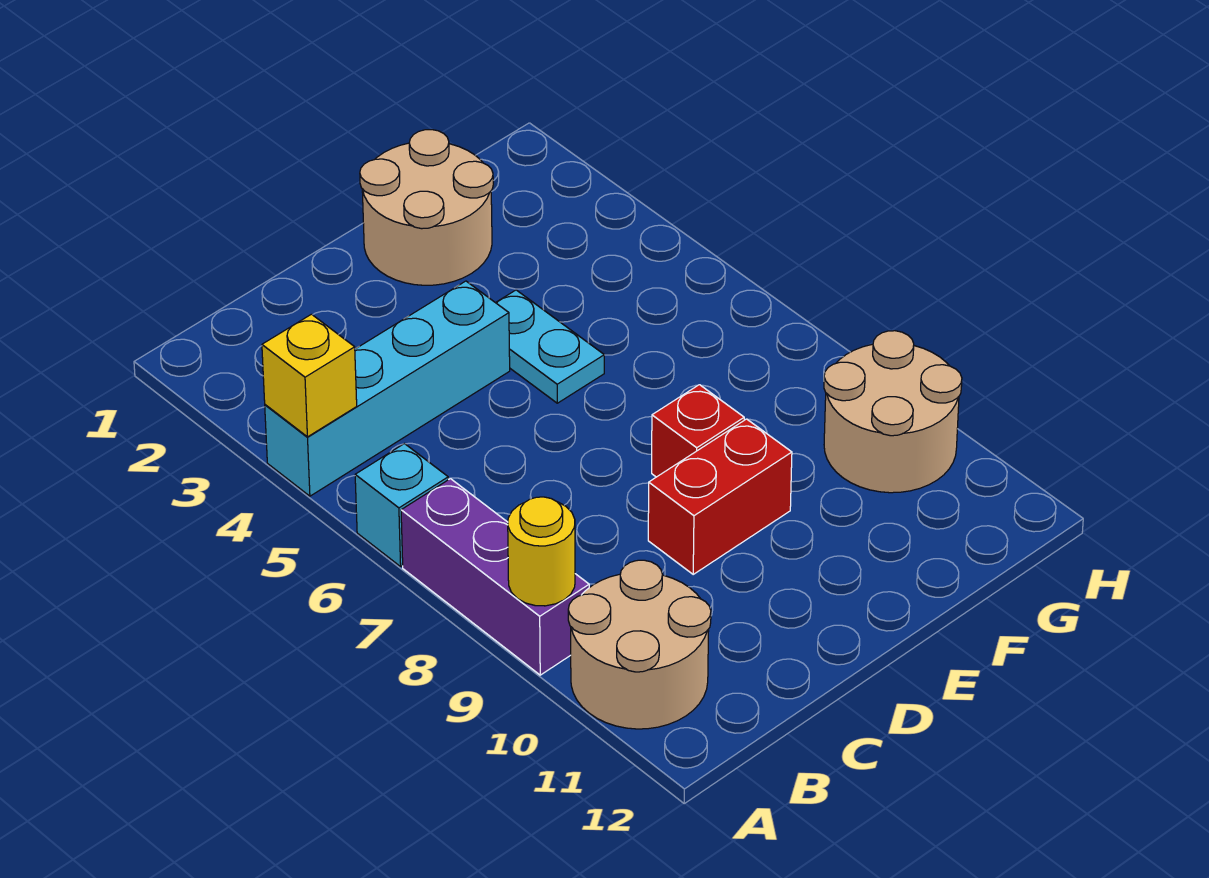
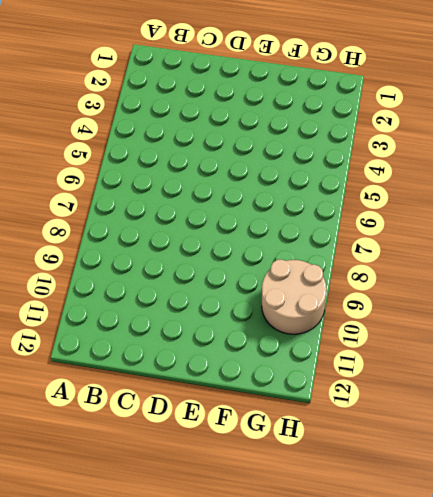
none -> cyan brick A4:D4 level 1
none -> cyan brick A6 level 1

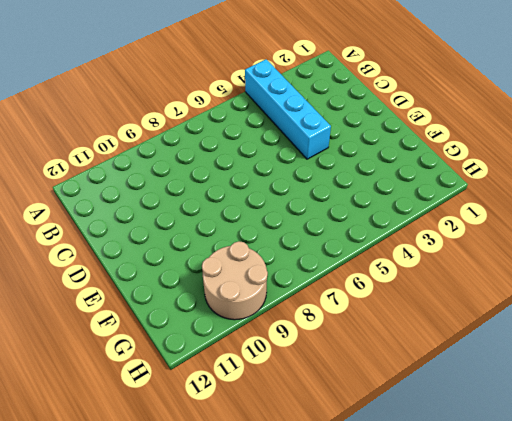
none -> cyan brick A6 level 1
none -> purple brick A7:A9 level 1

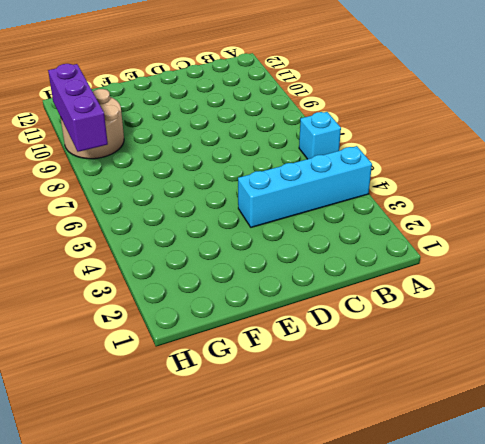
purple brick H8:H10 level 2 -> purple brick A7:A9 level 1
none -> tan round brick A10:B11 level 1
none -> red brick D9:E9 level 1

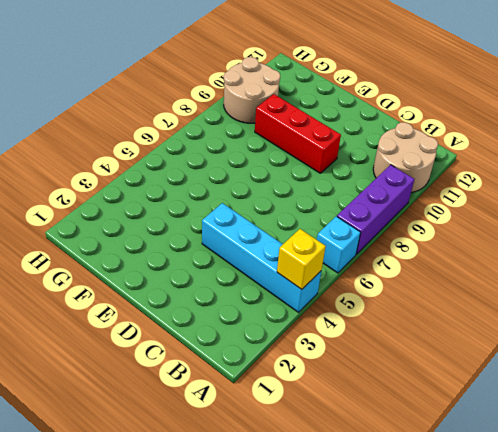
red brick D9:F9 level 1 -> red brick D9:E9 level 1
none -> tan round brick E1:F2 level 1
none -> cyan plate E4:E5 level 1

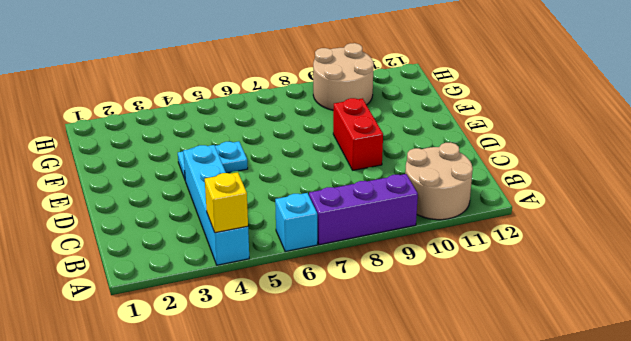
none -> tan round brick E1:F2 level 1
none -> red brick E8 level 1

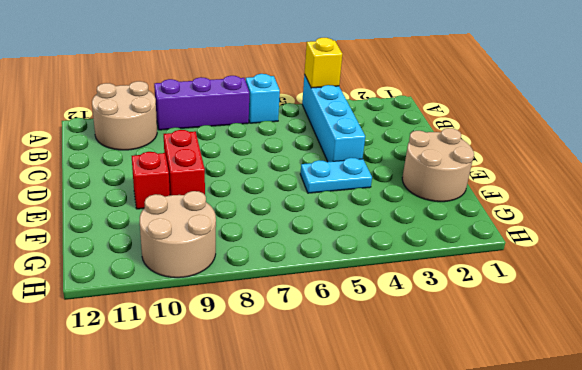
red brick E10 level 1 -> red brick E8 level 1
none -> yellow round brick A9 level 2

